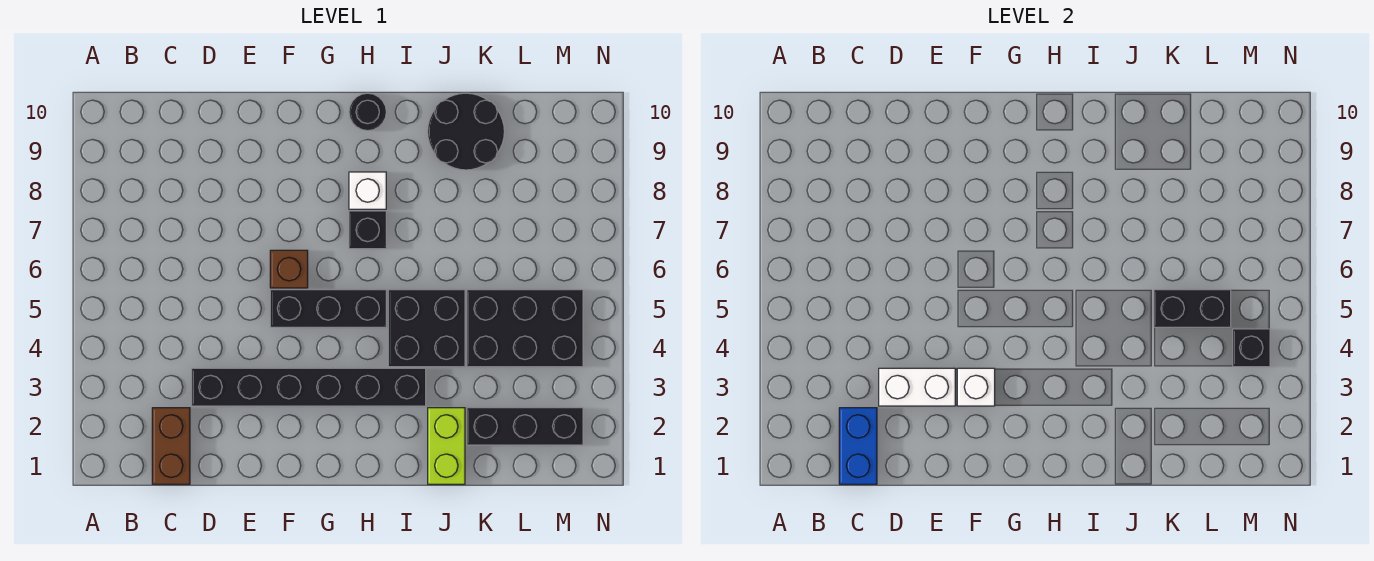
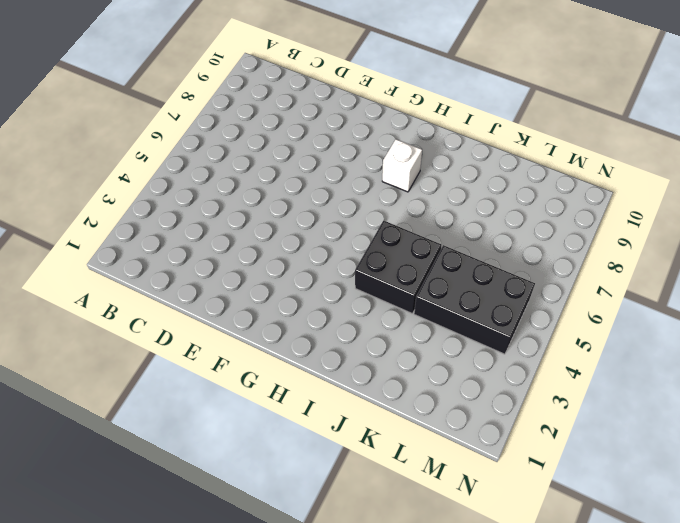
none -> brown brick C1:C2 level 1
none -> black brick D3:I3 level 1
none -> black brick F5:H5 level 1

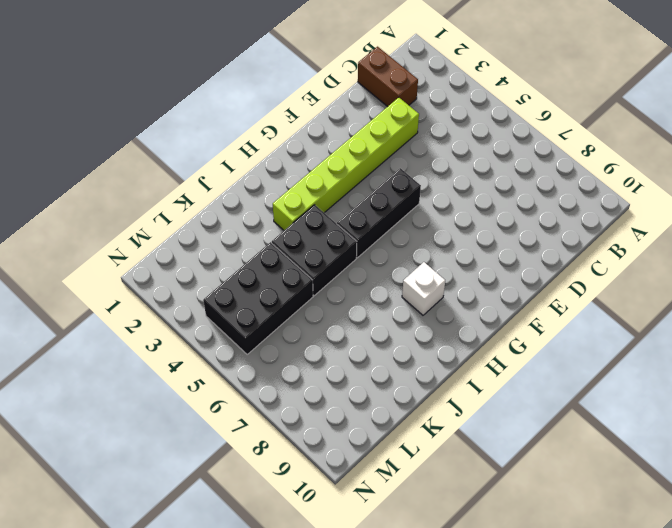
lime brick D3:I3 level 1 -> black brick D3:I3 level 1
none -> brown brick F6 level 1
none -> black brick H7 level 1
none -> black round brick H10 level 1

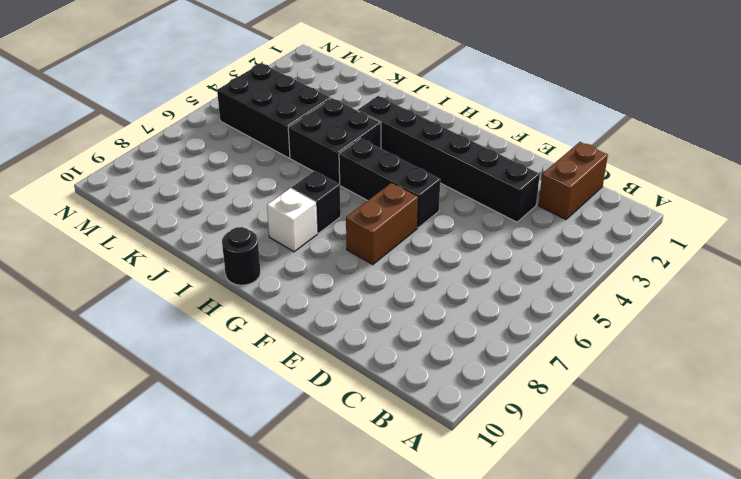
brown brick F6:F7 level 1 -> brown brick F6 level 1
none -> lime brick J1:J2 level 1
none -> black round brick J9:K10 level 1
none -> black brick K2:M2 level 1

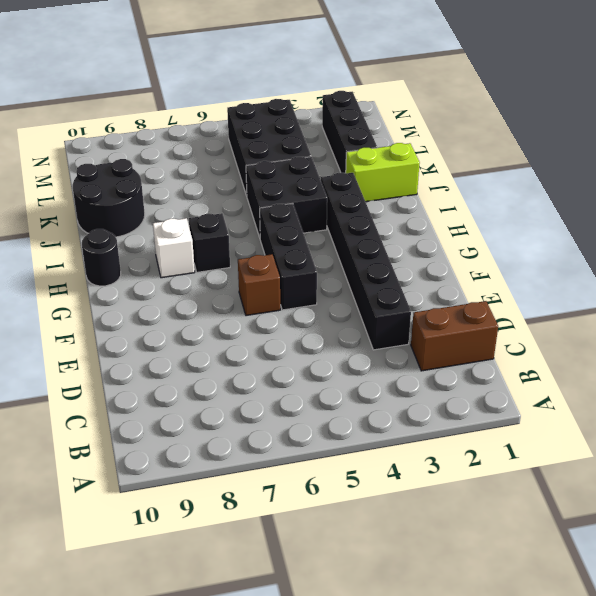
none -> blue brick C1:C2 level 2
none -> white brick D3:E3 level 2
none -> white brick F3 level 2

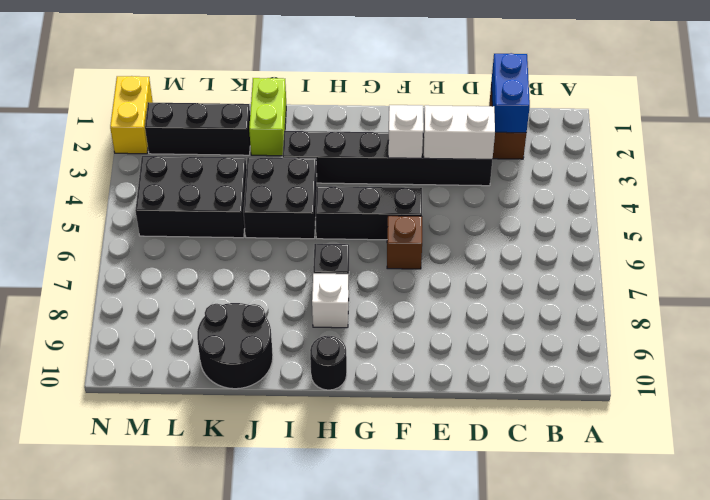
yellow brick N1:N2 level 1 -> none
none -> black brick K5:L5 level 2
none -> black brick M4 level 2

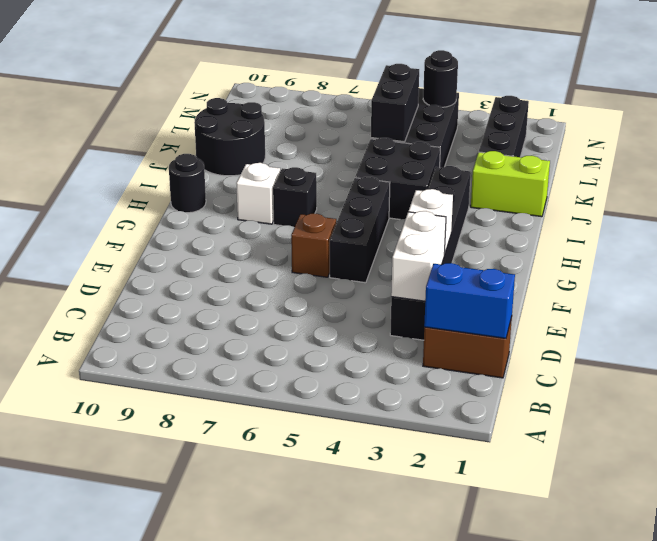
black round brick M4 level 2 -> black brick M4 level 2

